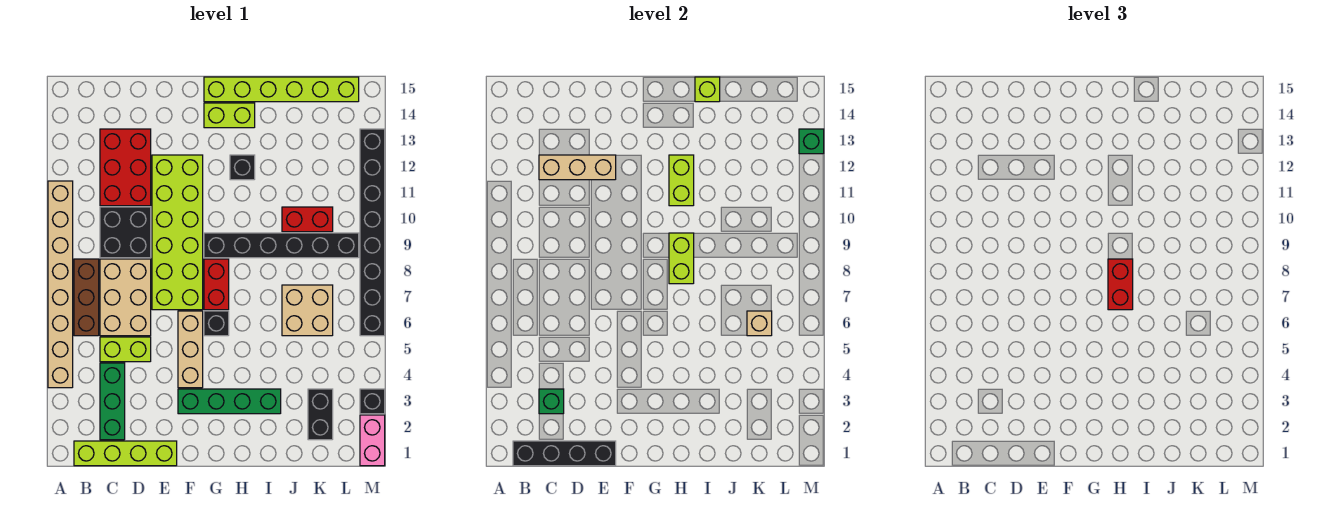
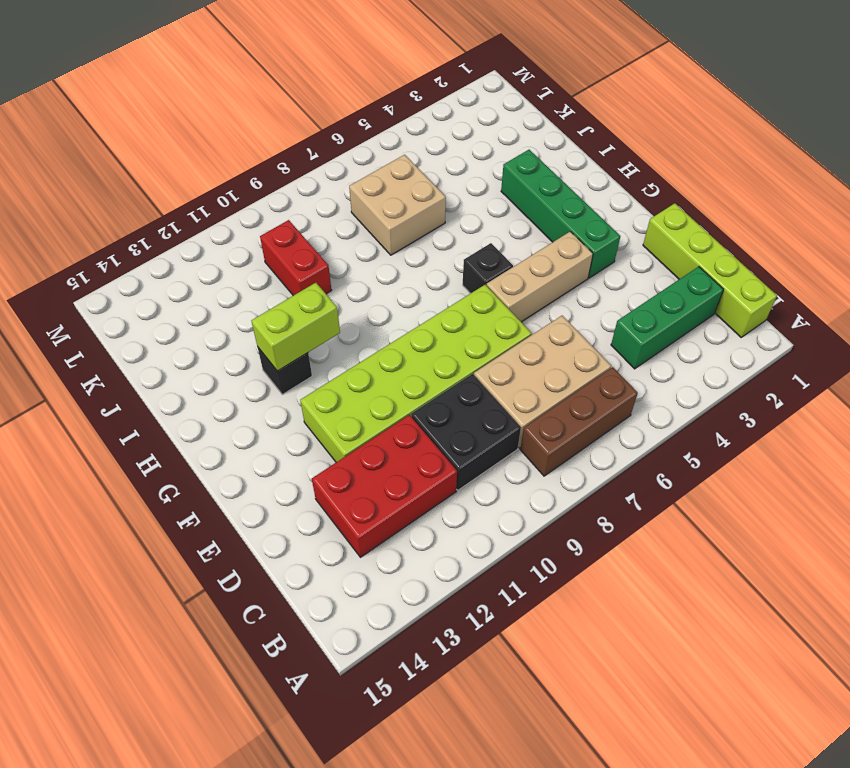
none -> tan brick A4:A11 level 1
none -> lime brick C5:D5 level 1
none -> red brick G7:G8 level 1
none -> black brick G9:L9 level 1

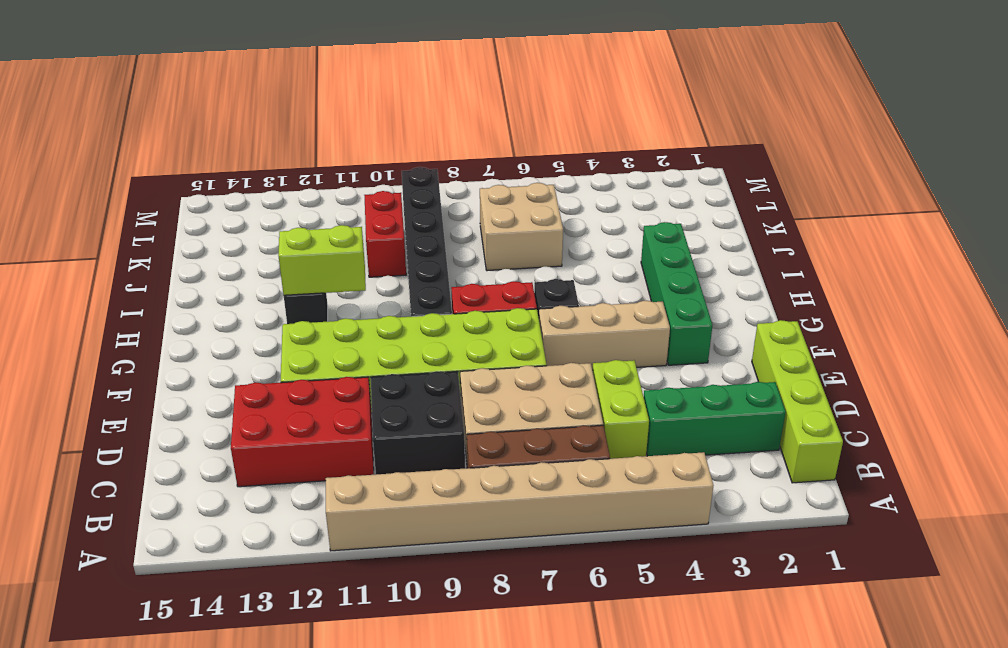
none -> lime brick G14:H14 level 1
none -> lime brick G15:L15 level 1
none -> black brick K2:K3 level 1
none -> pink brick M1:M2 level 1

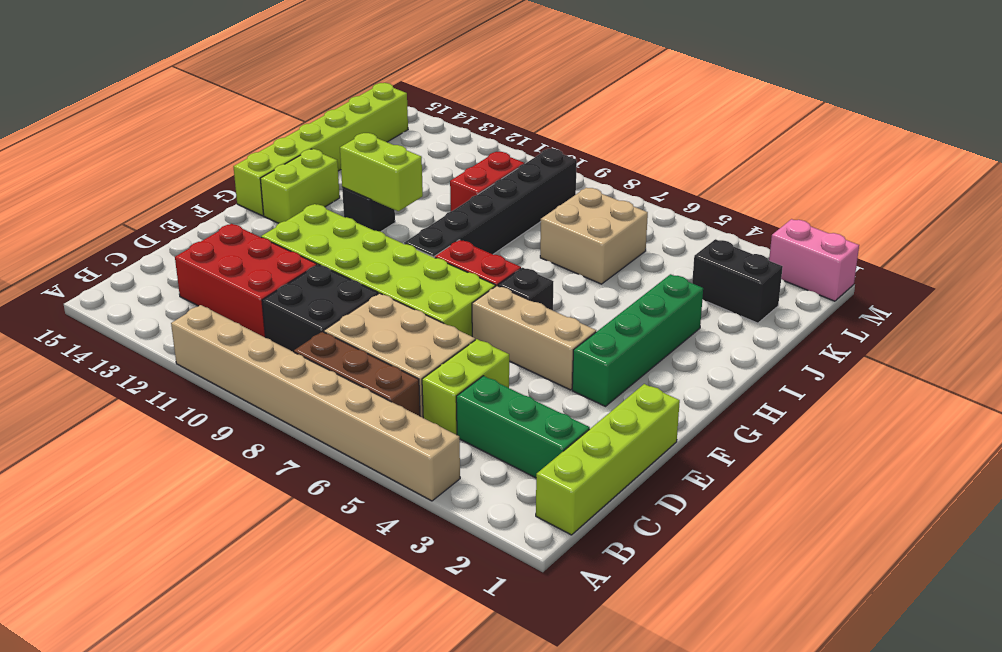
none -> black brick M3 level 1
none -> black brick M6:M13 level 1
none -> black brick B1:E1 level 2
none -> green brick C3 level 2

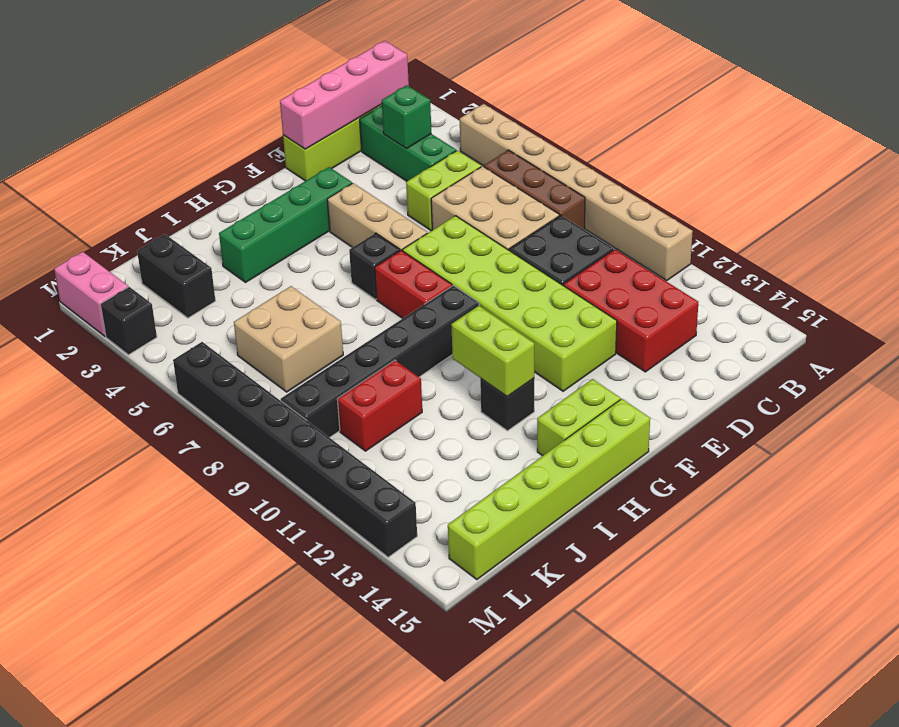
pink brick B1:E1 level 2 -> black brick B1:E1 level 2
none -> tan brick C12:E12 level 2
none -> lime brick H8:H9 level 2
none -> lime brick I15 level 2
none -> tan brick K6 level 2

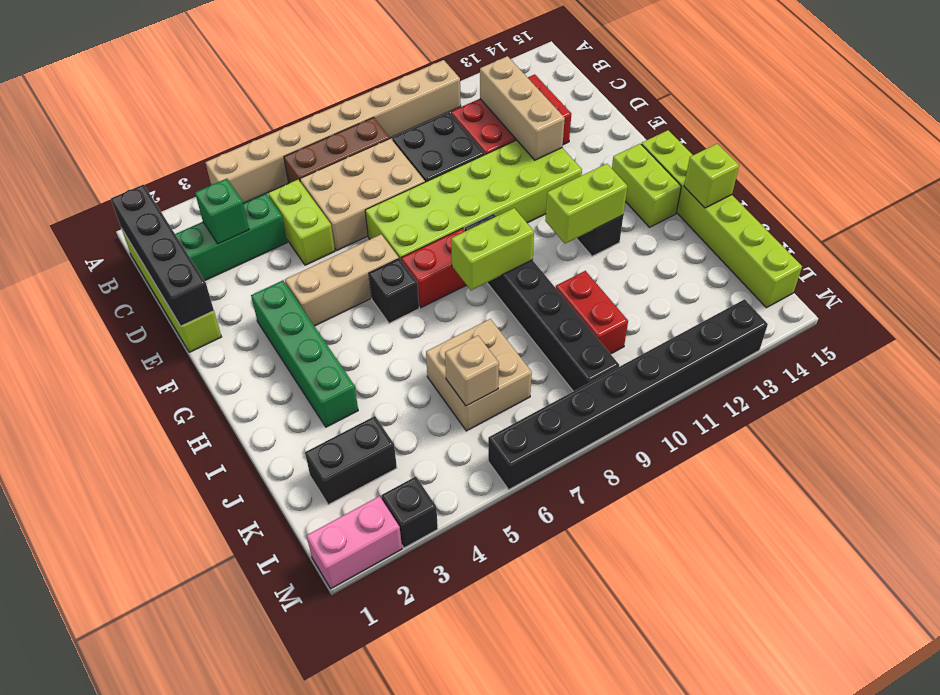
none -> green brick M13 level 2
none -> red brick H7:H8 level 3

